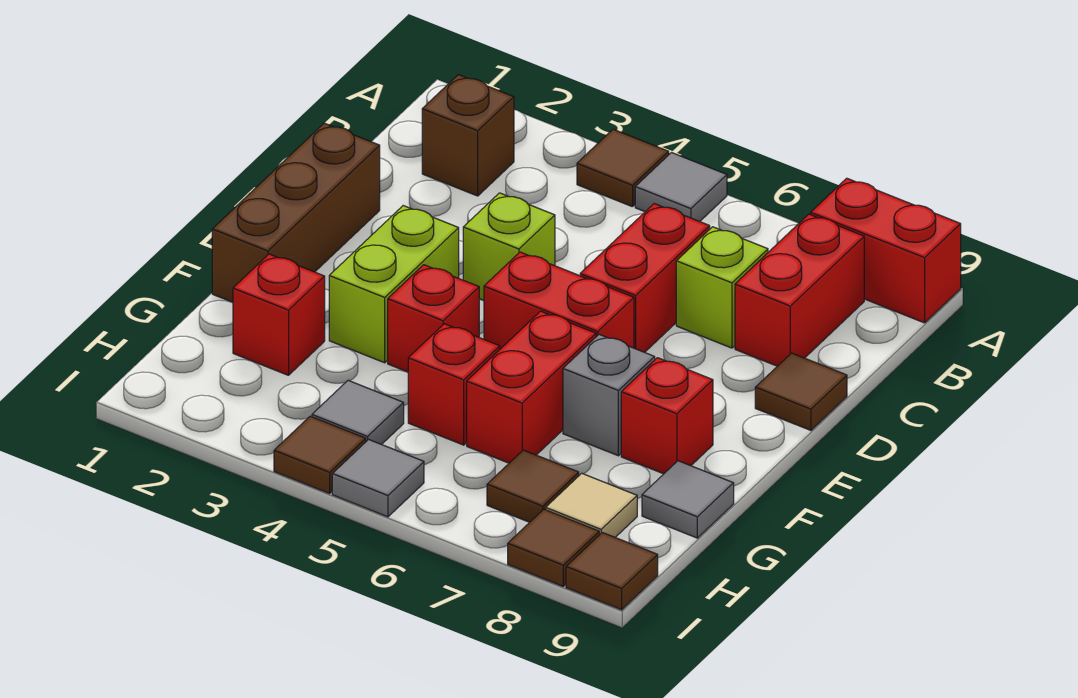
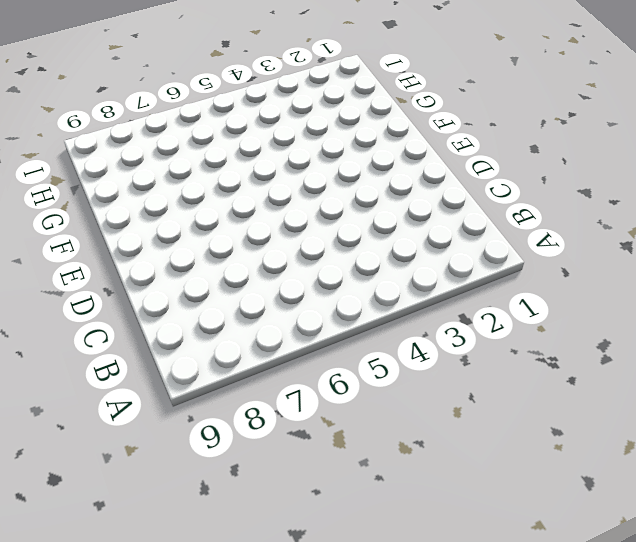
none -> brown tile A4 level 1
none -> grey tile A5 level 1
none -> red brick A8:A9 level 1

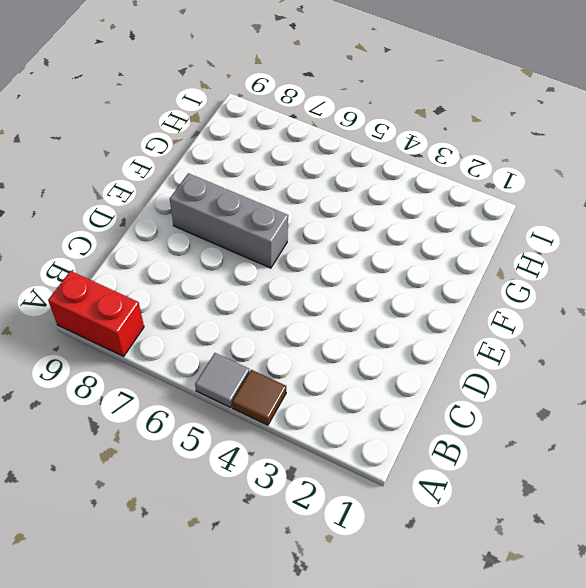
grey brick E6:E8 level 1 -> red brick E5:E6 level 1
none -> brown brick B2 level 1
none -> red brick B8:C8 level 1
none -> red brick C6:D6 level 1

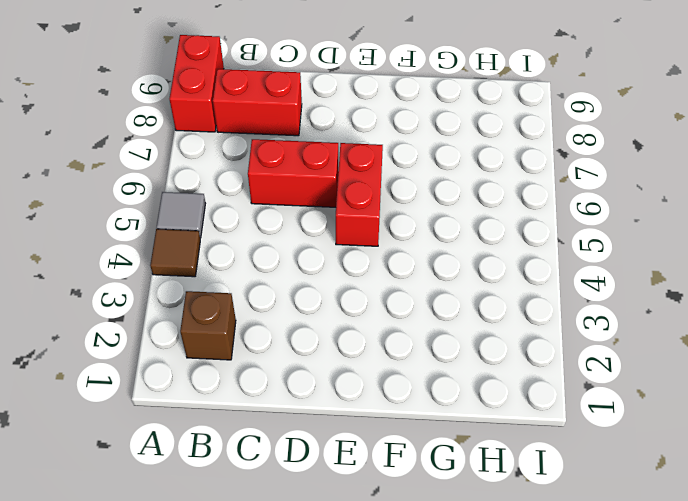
none -> lime brick C7 level 1
none -> brown brick D1:F1 level 1
none -> lime brick D4 level 1

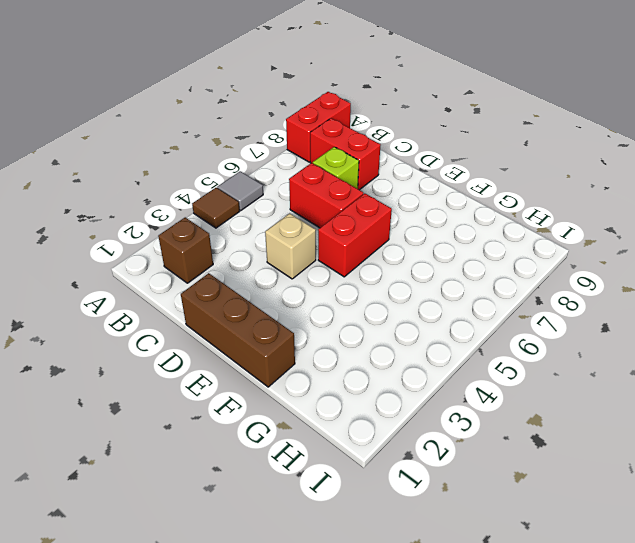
tan brick D4 level 1 -> lime brick D4 level 1
none -> brown tile D9 level 1
none -> lime brick E3:F3 level 1
none -> red brick F4 level 1

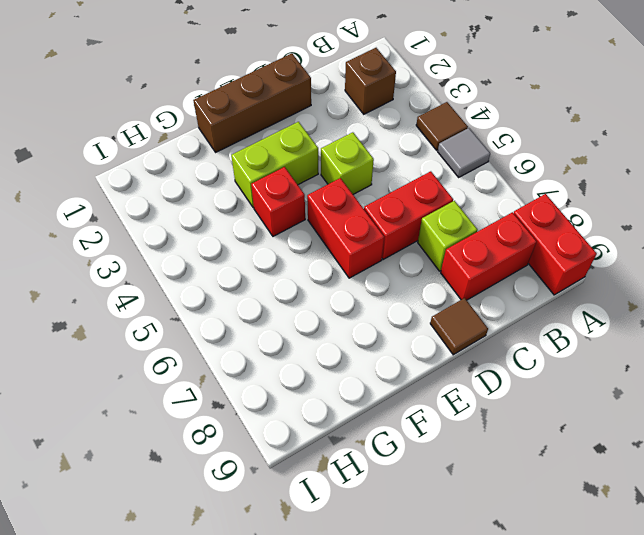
none -> red brick F6:G6 level 1
none -> grey brick F7 level 1
none -> red brick F8 level 1

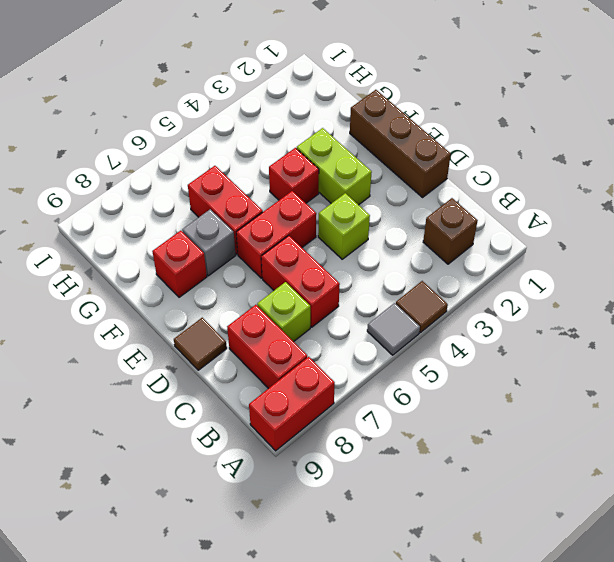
none -> red brick G2 level 1
none -> red brick G5 level 1
none -> grey tile G9 level 1

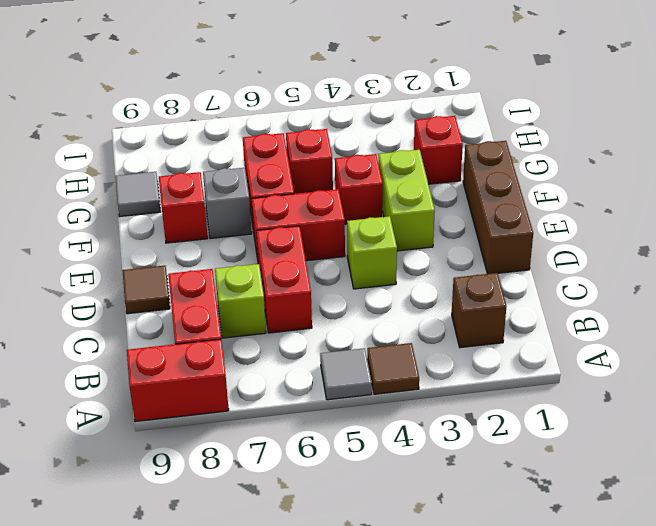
none -> grey tile H4 level 1
none -> brown tile H7 level 1
none -> tan tile H8 level 1

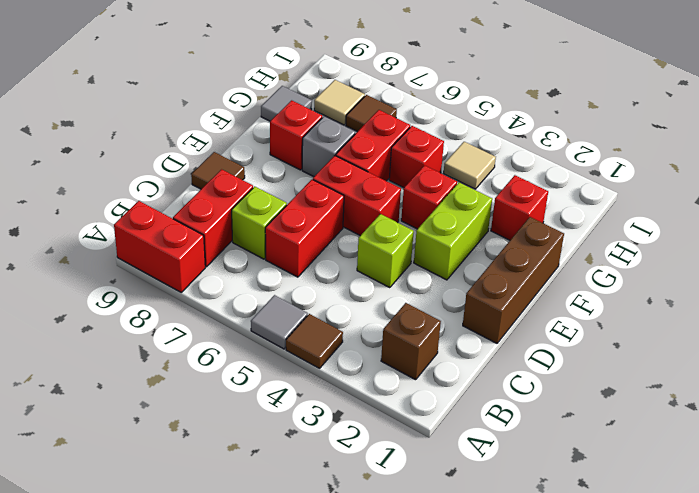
tan tile H4 level 1 -> grey tile H4 level 1
none -> brown tile I4 level 1
none -> grey tile I5 level 1
none -> brown tile I8 level 1

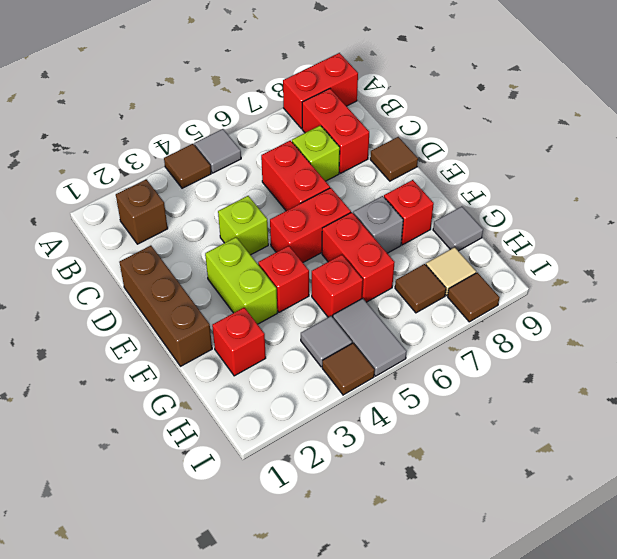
grey tile H5:I5 level 1 -> grey tile I5 level 1
none -> brown tile I9 level 1

